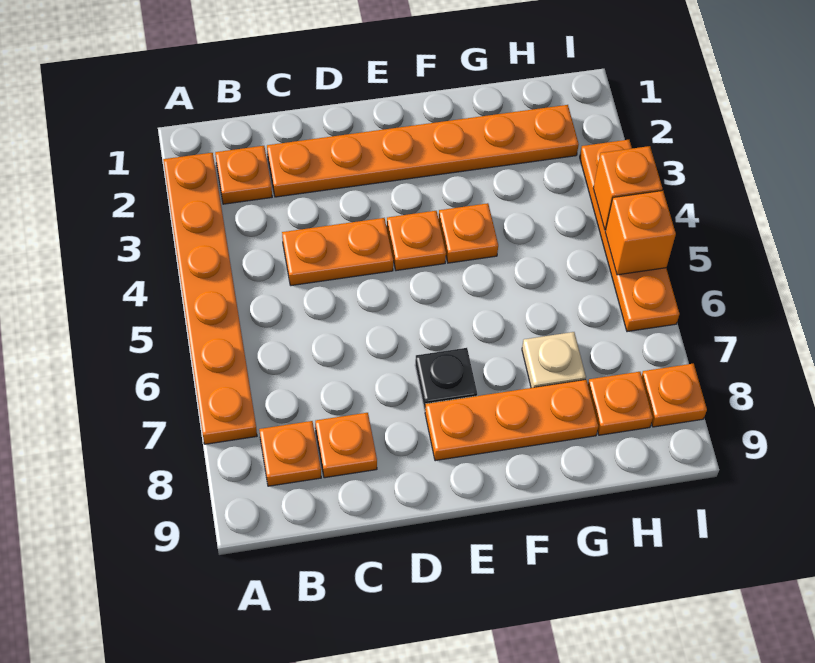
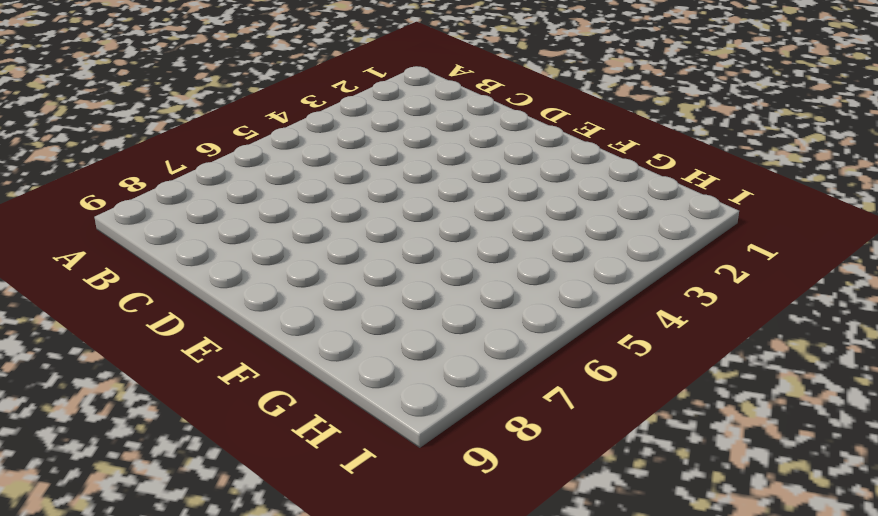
none -> orange plate A2:A7 level 1
none -> orange plate B2 level 1
none -> orange plate B8 level 1

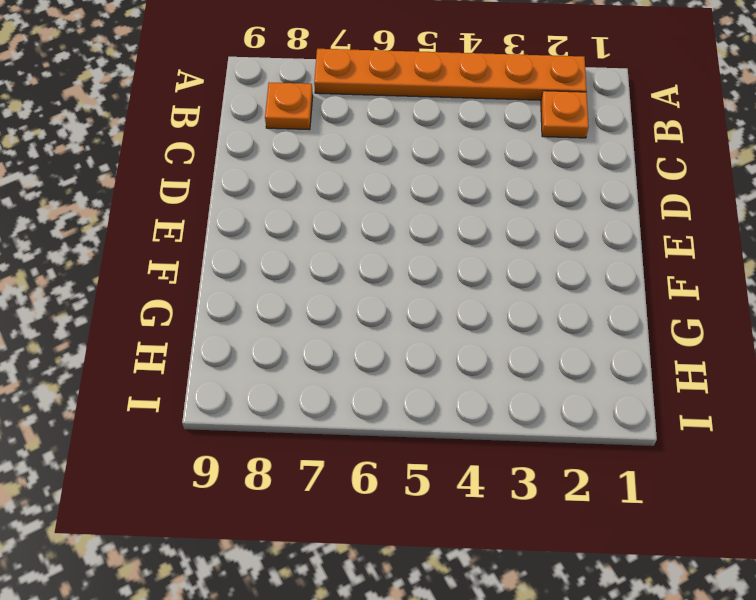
none -> orange plate C2:H2 level 1
none -> orange plate C4:D4 level 1
none -> orange plate C8 level 1

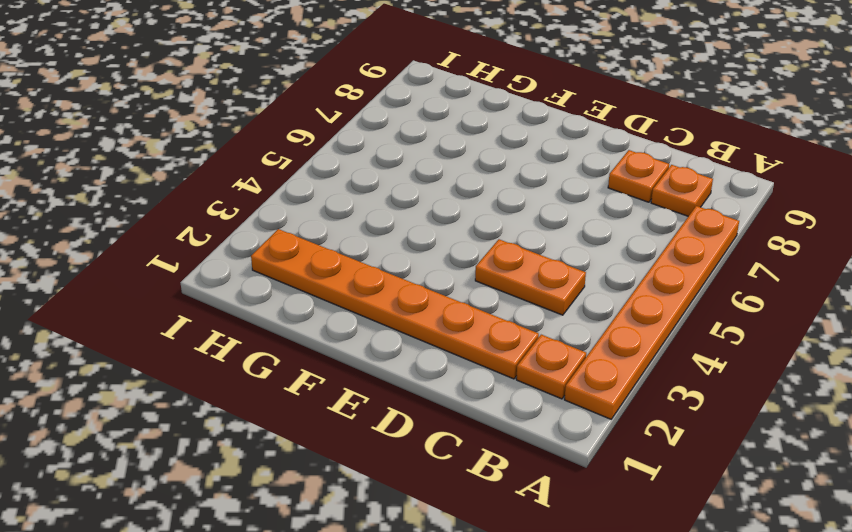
none -> orange plate E4 level 1
none -> black plate E7 level 1
none -> orange plate E8:G8 level 1

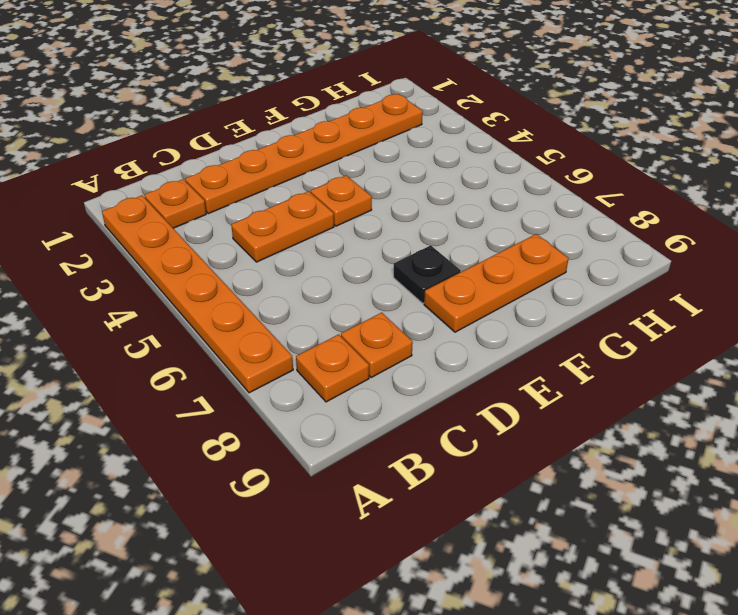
none -> orange plate F4 level 1
none -> tan plate G7 level 1
none -> orange plate H8 level 1

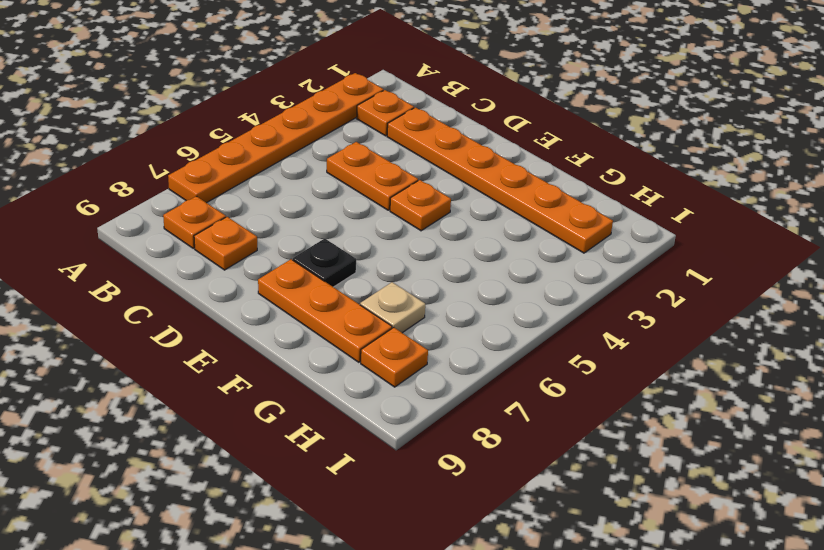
none -> orange plate F4 level 1
none -> orange plate I3:I6 level 1
none -> orange plate I8 level 1

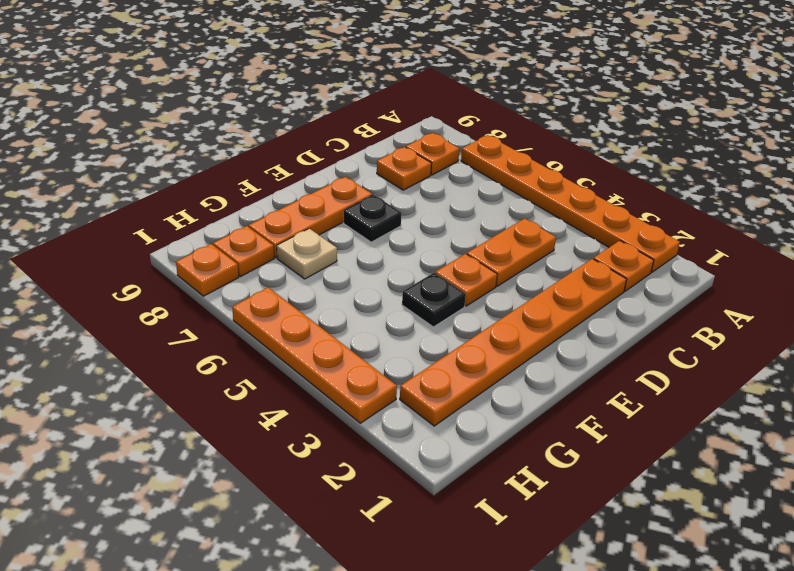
black plate F4 level 1 -> orange plate F4 level 1
none -> orange brick I4 level 2
none -> orange brick I5 level 2

